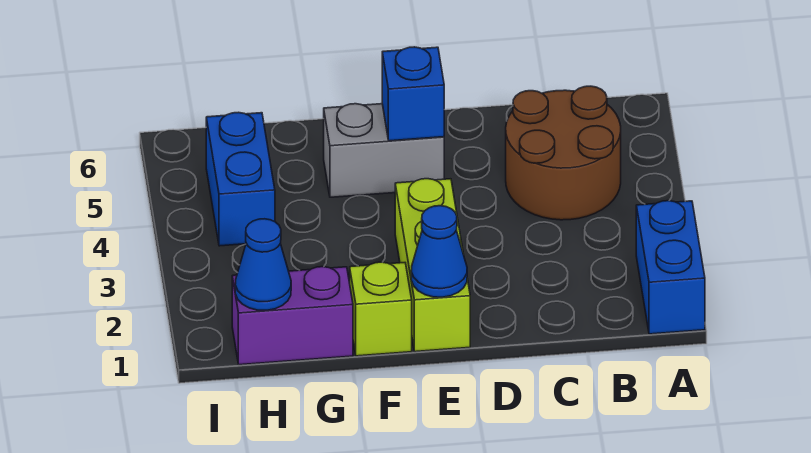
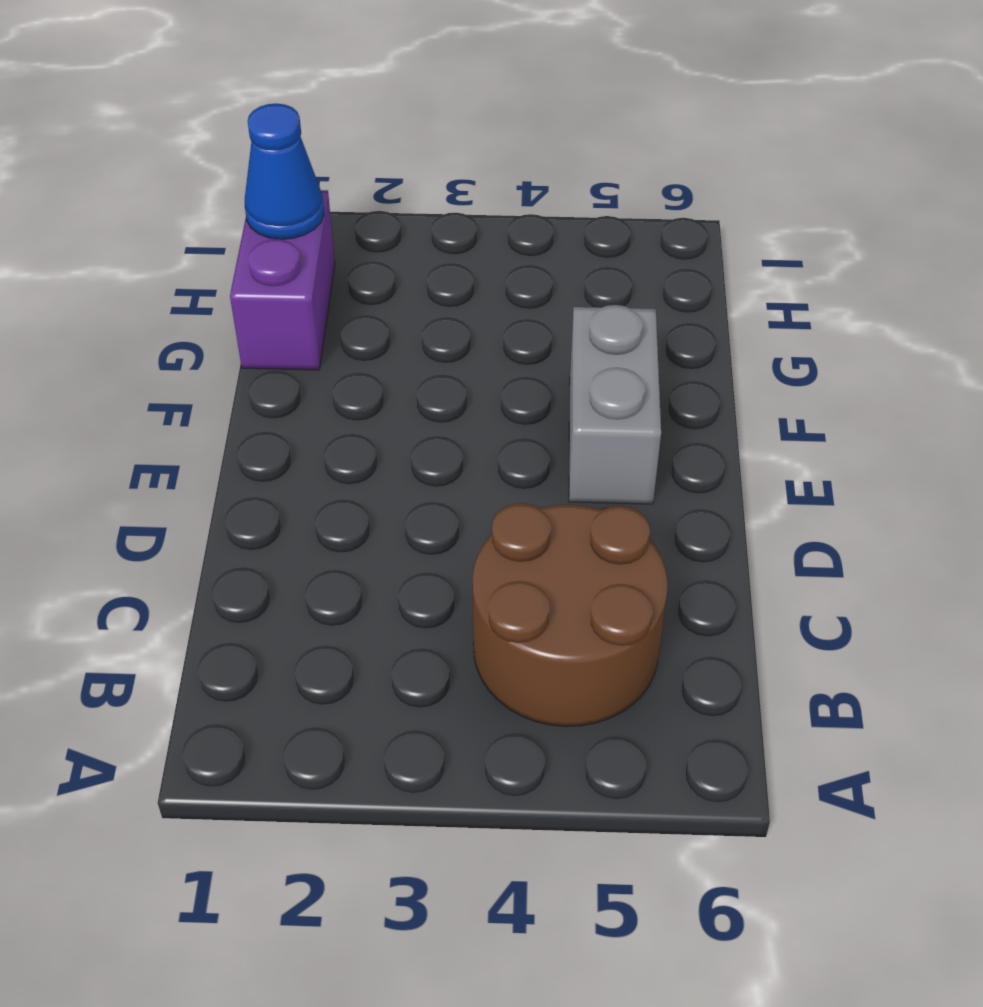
none -> blue brick A1:A2 level 1
none -> lime brick E1:E3 level 1

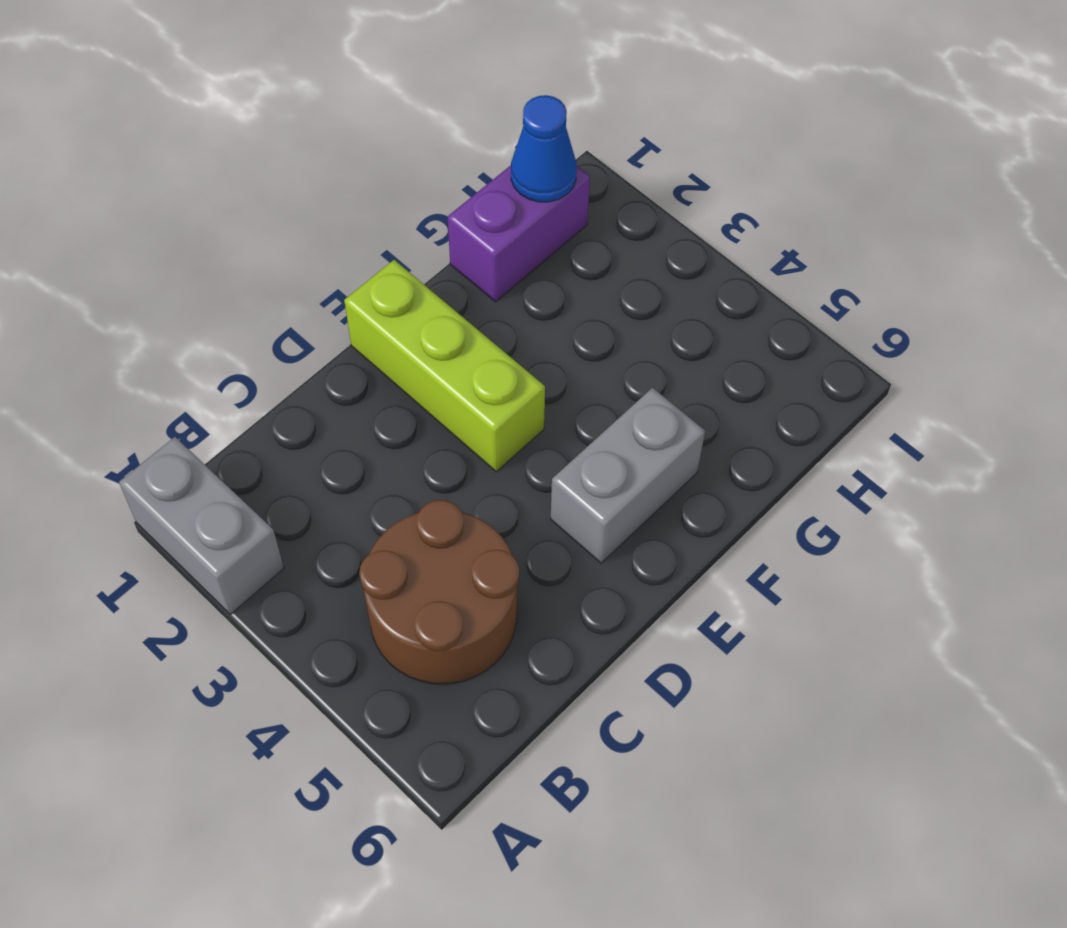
grey brick A1:A2 level 1 -> blue brick A1:A2 level 1
none -> lime brick F1 level 1
none -> blue brick H4:H5 level 1

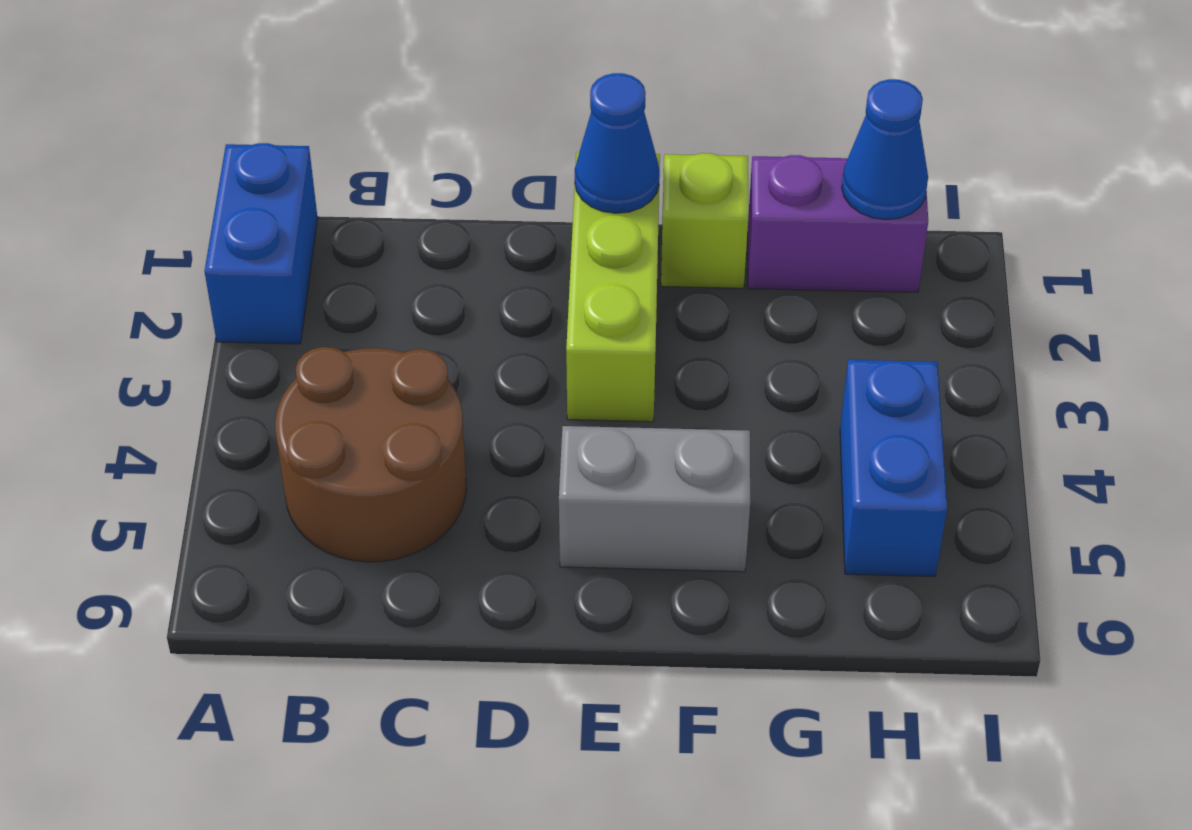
none -> blue brick E5 level 2

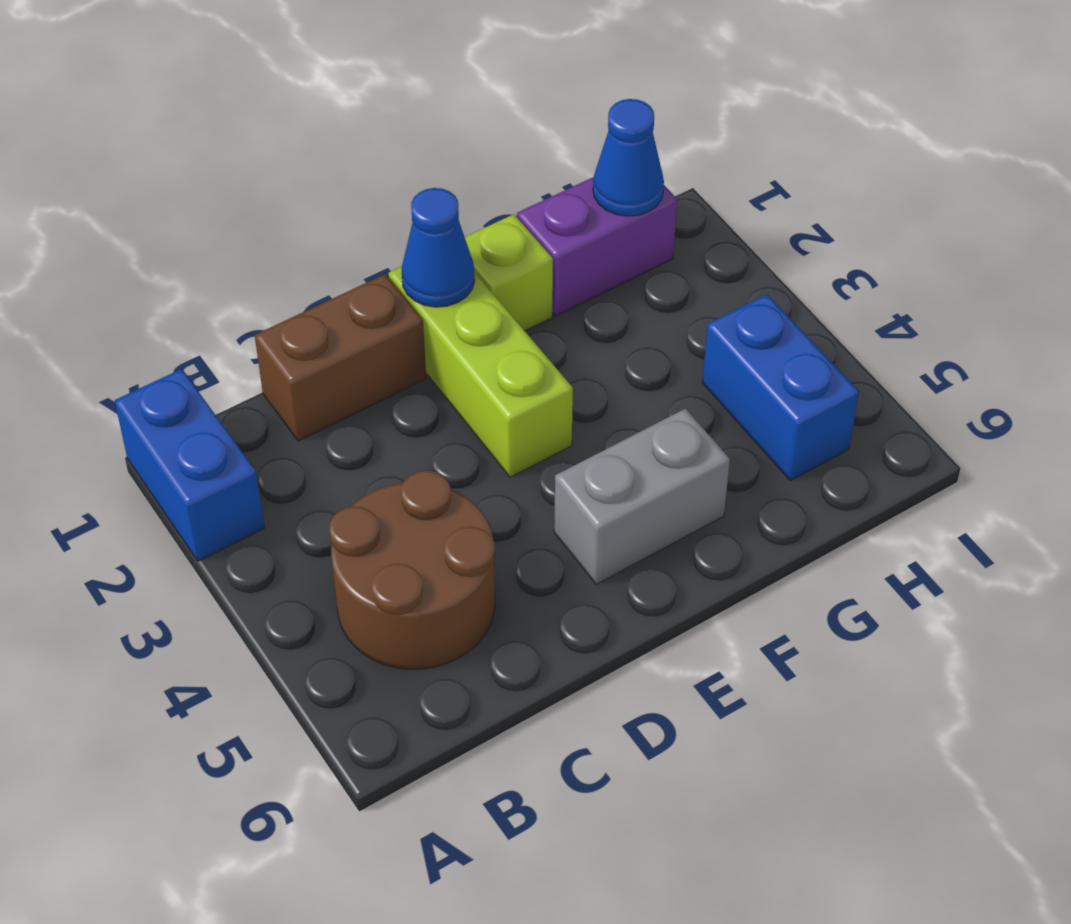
brown brick C1:D1 level 1 -> none
none -> blue brick E5 level 2

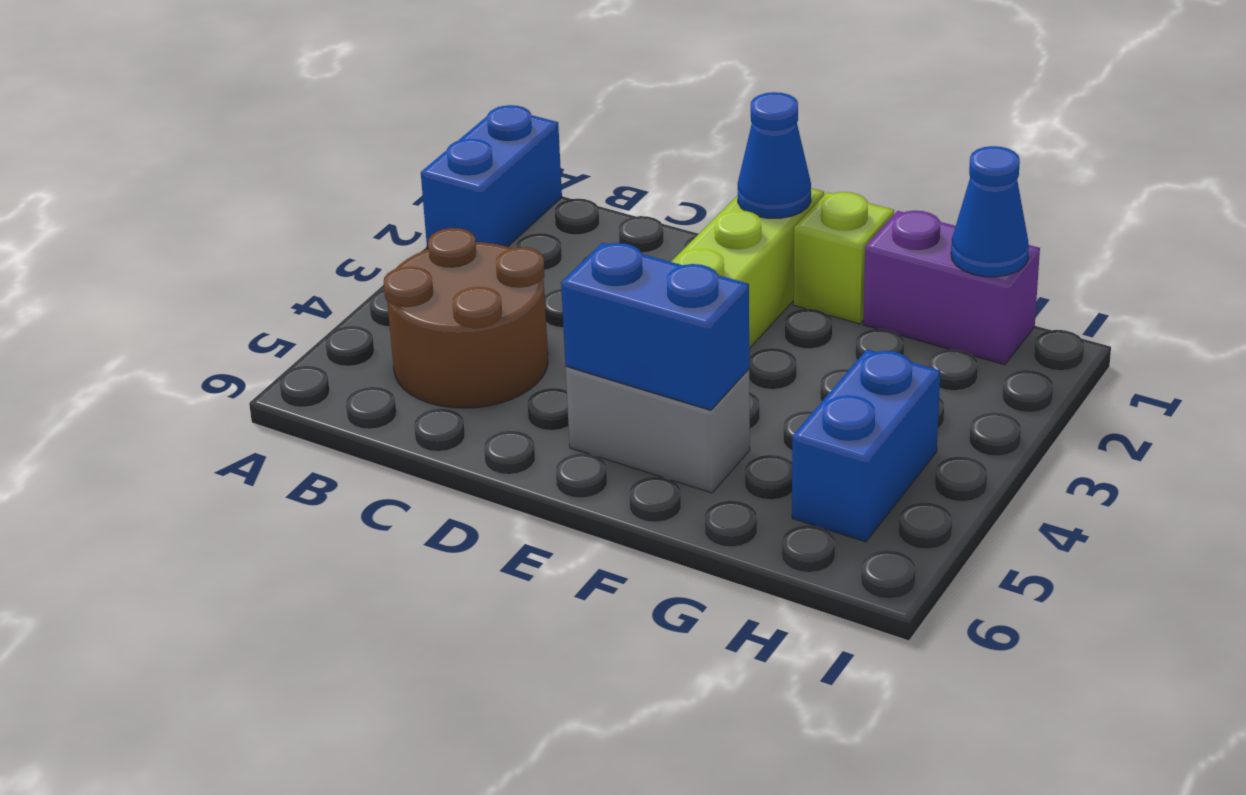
blue brick E5:F5 level 2 -> blue brick E5 level 2

